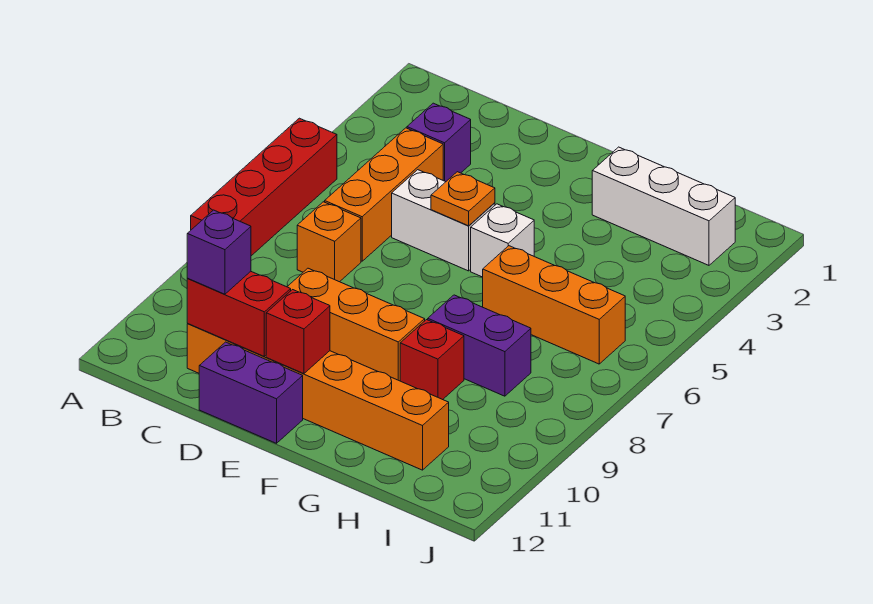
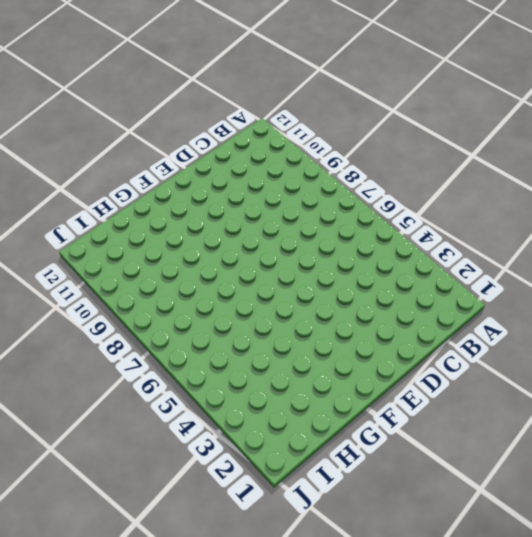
none -> red brick A5:A8 level 1
none -> purple brick C3 level 1
none -> orange brick C4:C6 level 1

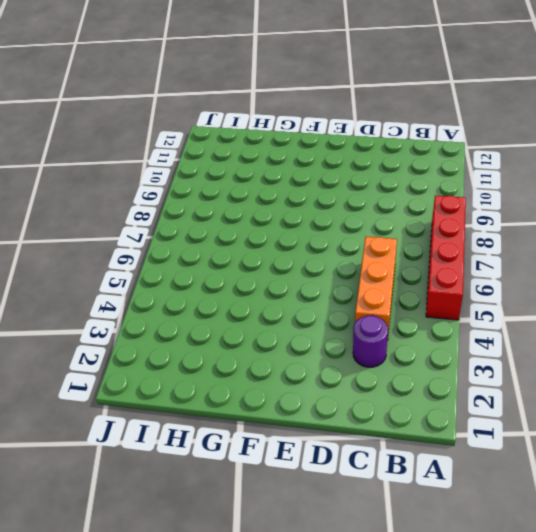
purple round brick C3 level 1 -> purple brick C3 level 1
none -> orange brick C7 level 1
none -> orange brick C11:H11 level 1
none -> white brick D5:E5 level 1

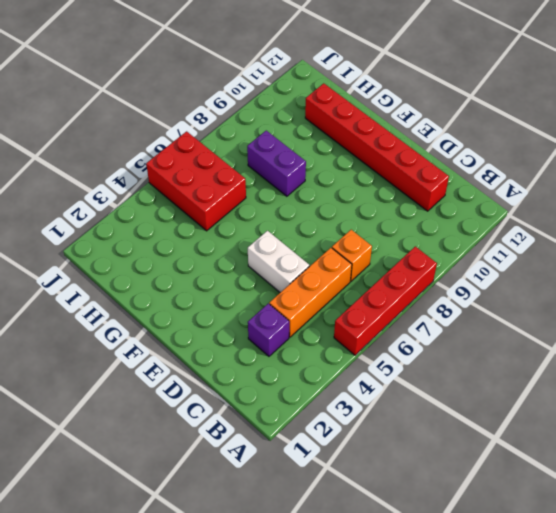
red brick C11:H11 level 1 -> orange brick C11:H11 level 1
red brick H5:J6 level 1 -> orange brick G6:I6 level 1
none -> orange brick D9:F9 level 1
none -> purple brick D12:E12 level 1
none -> white brick F5 level 1

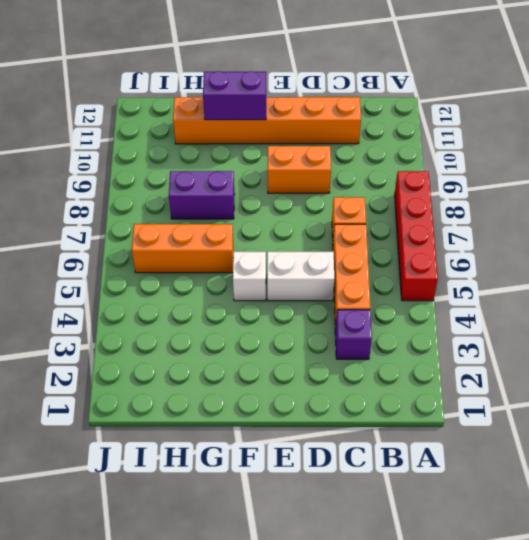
orange brick D9:E9 level 1 -> orange brick D9:F9 level 1
purple brick F11:G11 level 2 -> purple brick D12:E12 level 1
none -> white brick G2:I2 level 1
none -> red brick G9 level 1
none -> red brick C11:D11 level 2

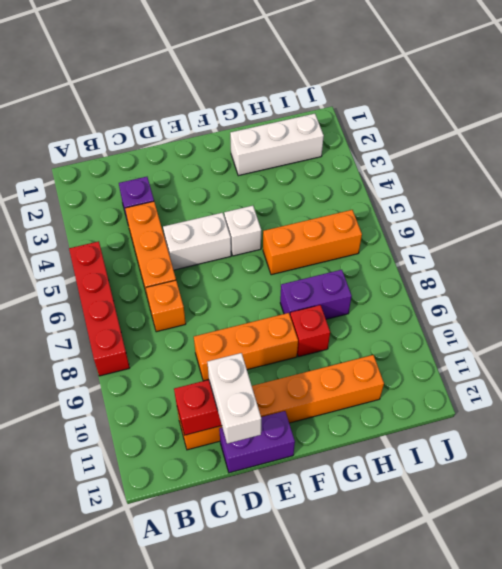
white brick D11:D12 level 3 -> none
none -> orange plate E5 level 2
none -> red brick E11 level 2
none -> purple brick C11 level 3

